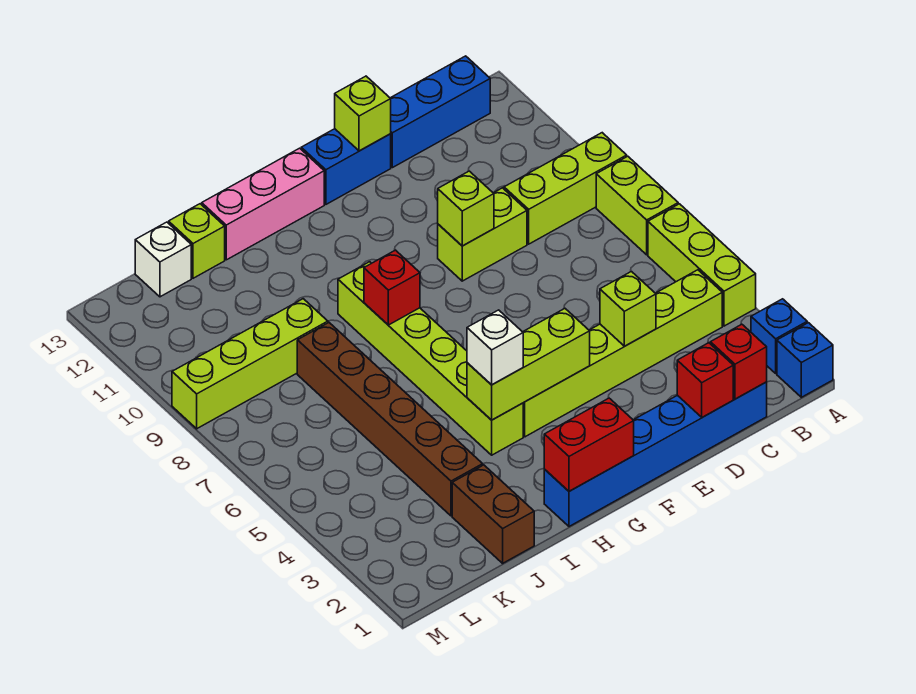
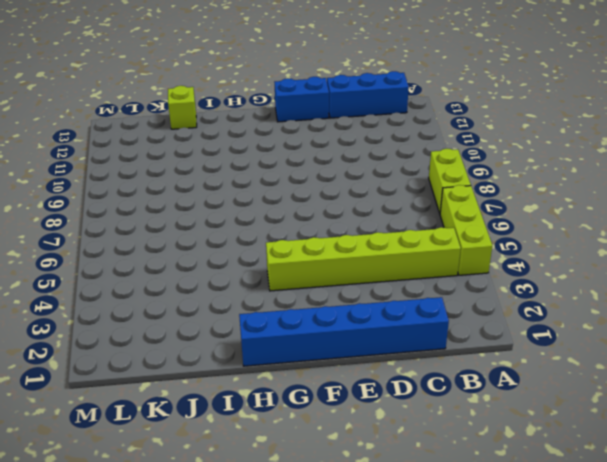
none -> blue brick A1 level 1
none -> blue brick A2 level 1
none -> lime brick A9:C9 level 1

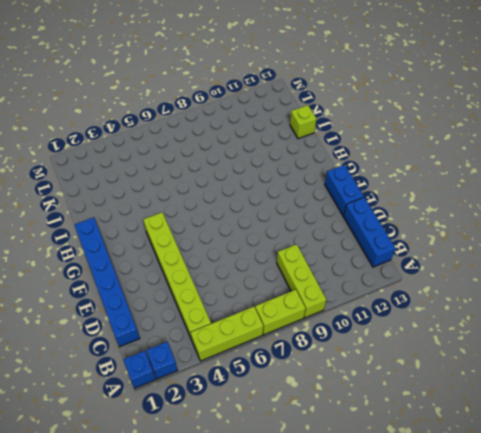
none -> lime brick D9:E9 level 1
none -> pink brick G13:I13 level 1
none -> lime brick H4:H9 level 1

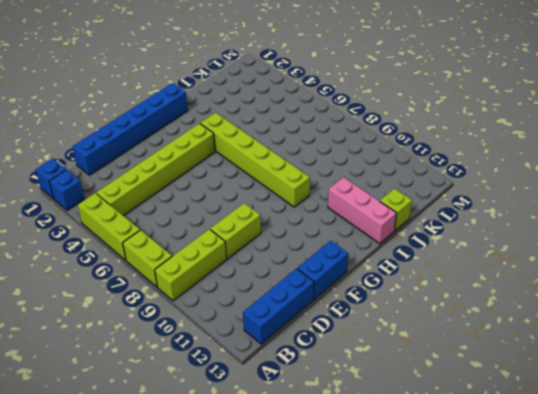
pink brick I11:I13 level 1 -> pink brick G13:I13 level 1
none -> brown brick J1:J2 level 1
none -> brown brick J3:J8 level 1
none -> lime brick J9:M9 level 1

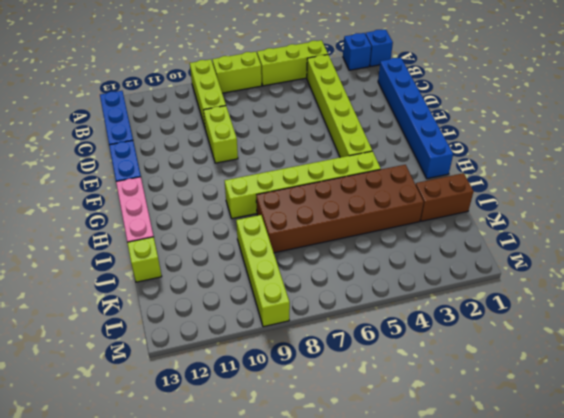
brown brick I3:J8 level 1 -> brown brick J3:J8 level 1
none -> white brick K13 level 1
none -> red brick C1 level 2
none -> red brick D1 level 2

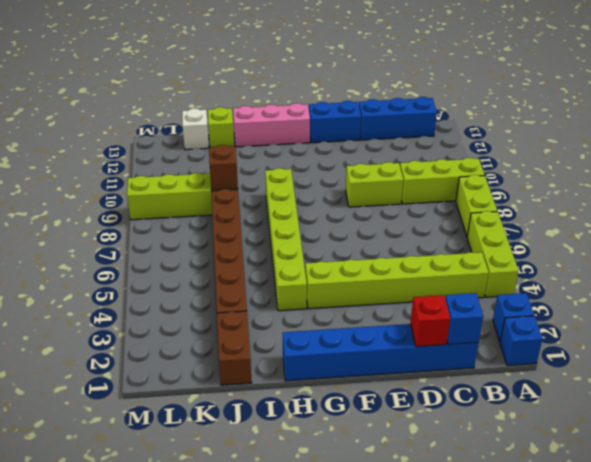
blue brick C1 level 2 -> red brick C1 level 2
brown brick J9 level 2 -> none
none -> lime brick D4 level 2
none -> lime brick E9 level 2
none -> lime brick E13 level 2

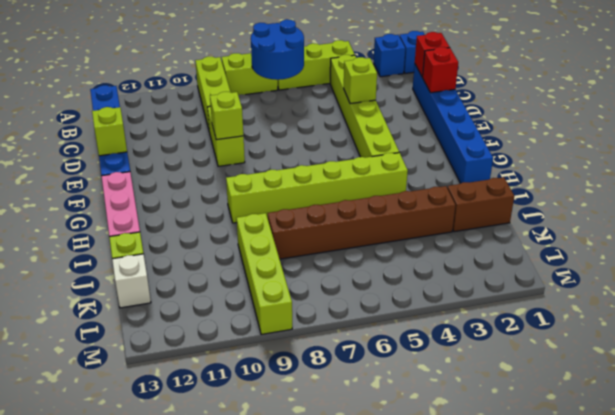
blue round brick A6:B7 level 2 -> none
none -> lime brick F4:H4 level 2
none -> red brick G1:H1 level 2
none -> red brick H8 level 2

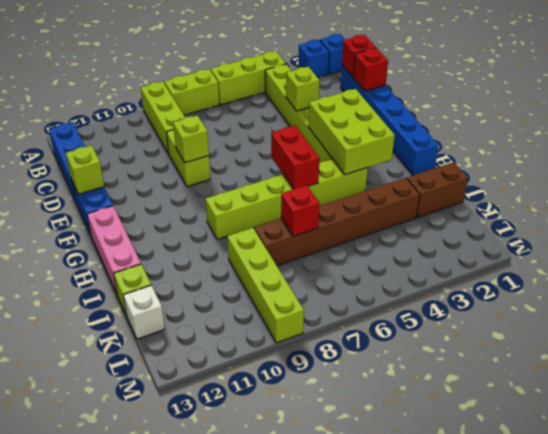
lime brick F3:H4 level 2 -> lime brick F4:H4 level 2
red brick G6:H6 level 2 -> red brick G1:H1 level 2
red brick J7 level 2 -> red brick H8 level 2
none -> white brick H4 level 3

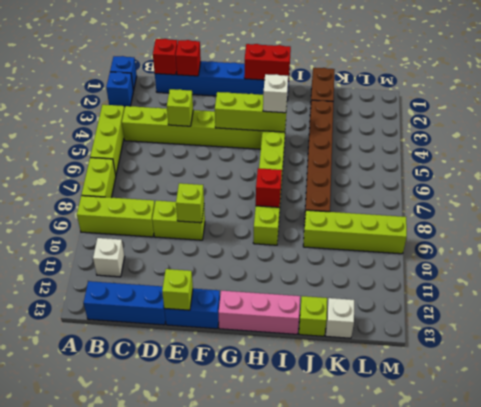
white brick B11 level 1 -> none

